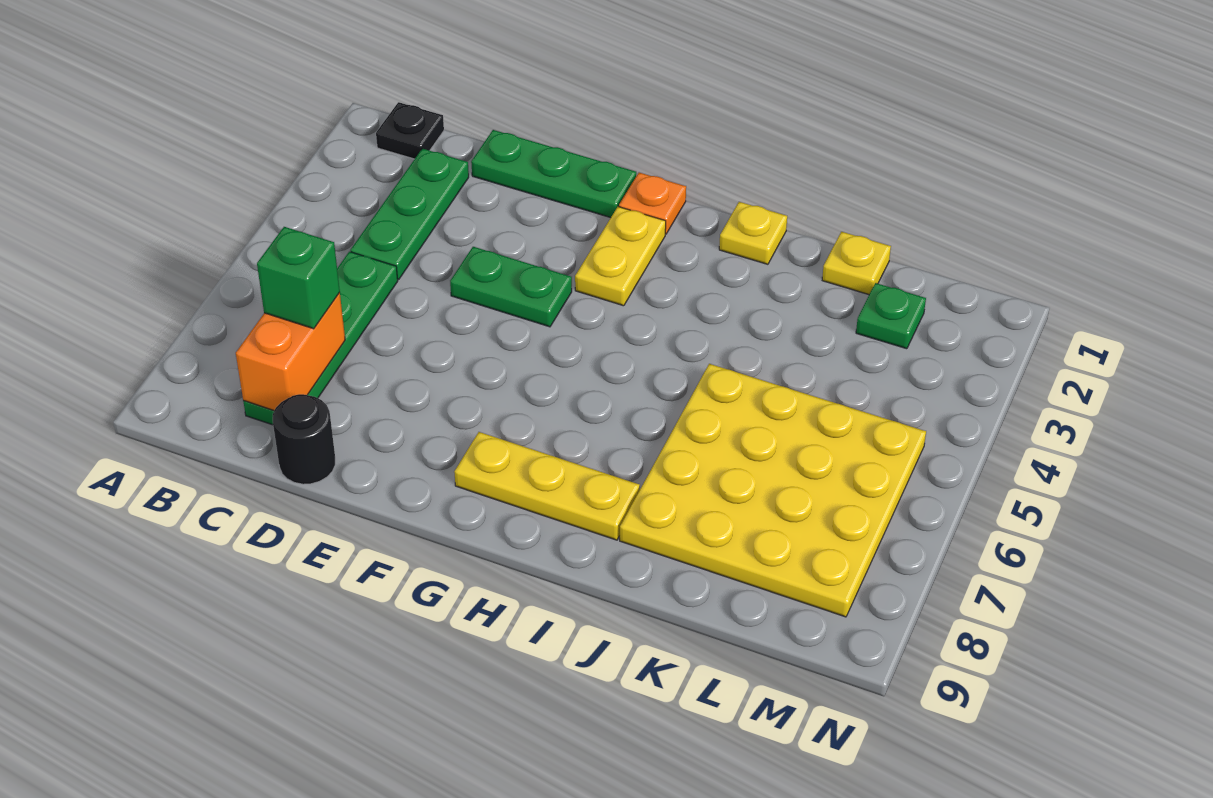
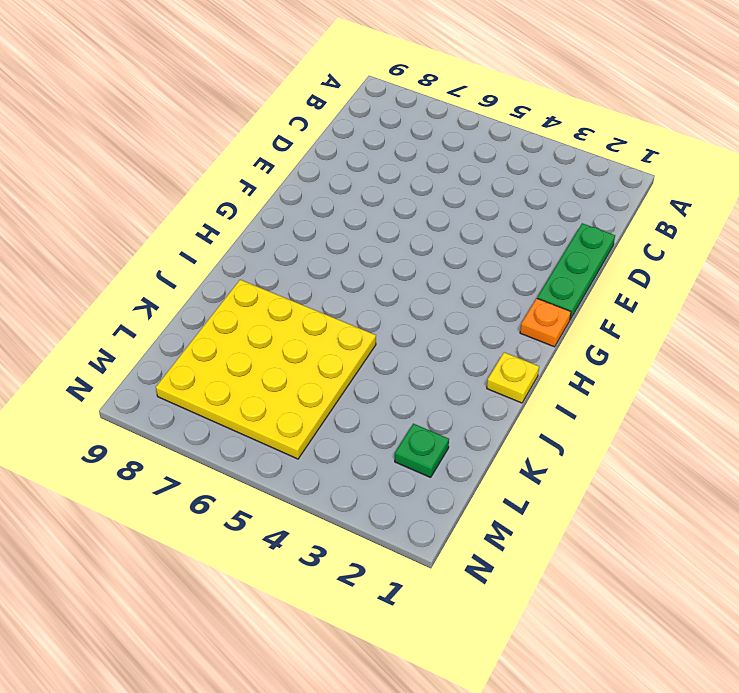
none -> black plate B1 level 1
none -> green plate C2:C4 level 1
none -> green plate C5:C8 level 1

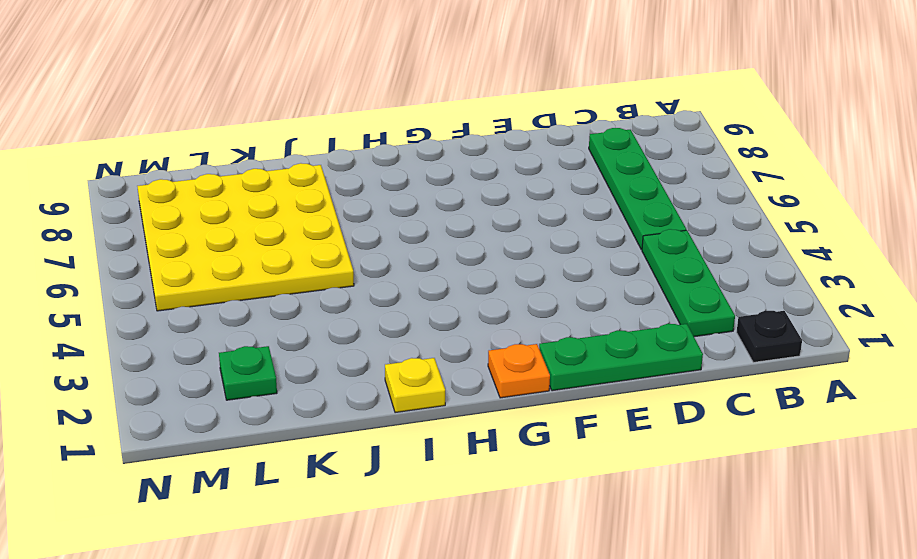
none -> black round brick D9 level 1
none -> green plate E4:F4 level 1
none -> yellow plate G2:G3 level 1

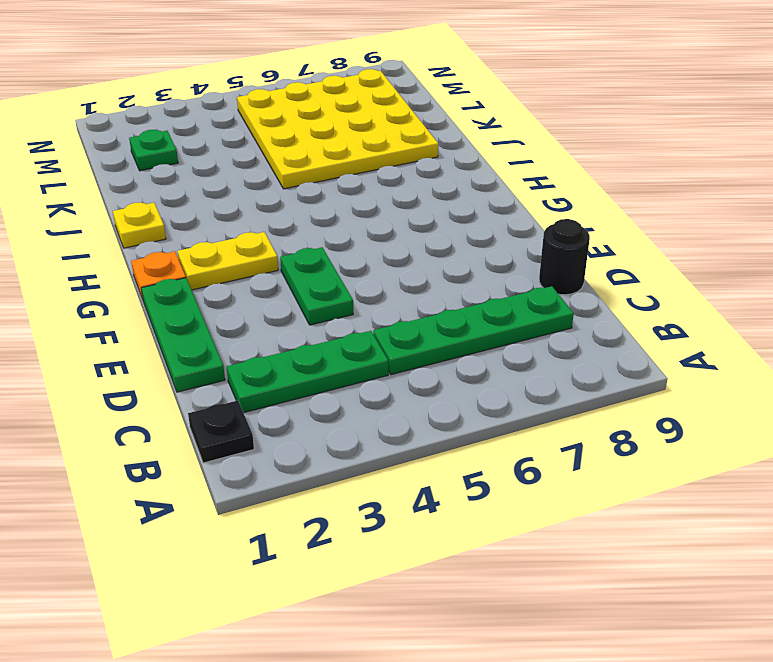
none -> yellow plate G8:I8 level 1
none -> yellow plate K1 level 1
none -> orange brick C7:C8 level 2

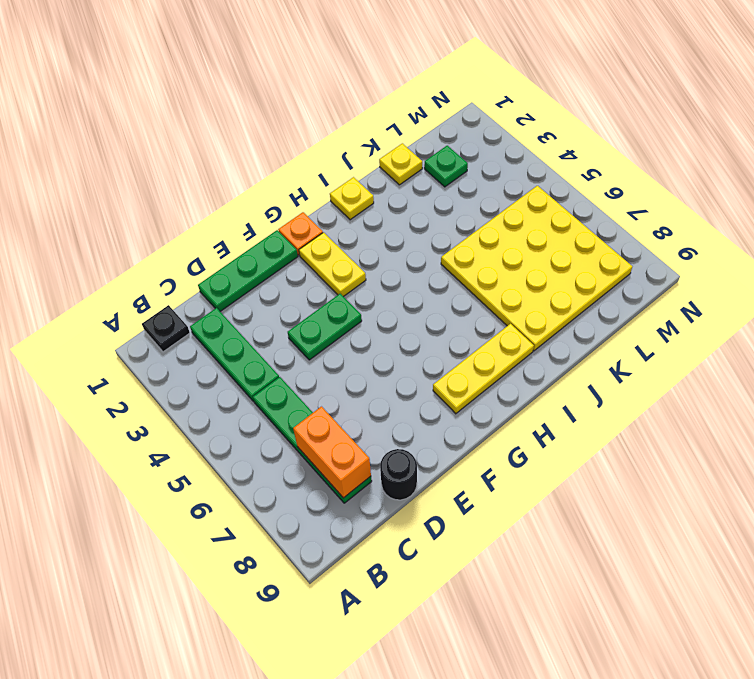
none -> green brick C7 level 3

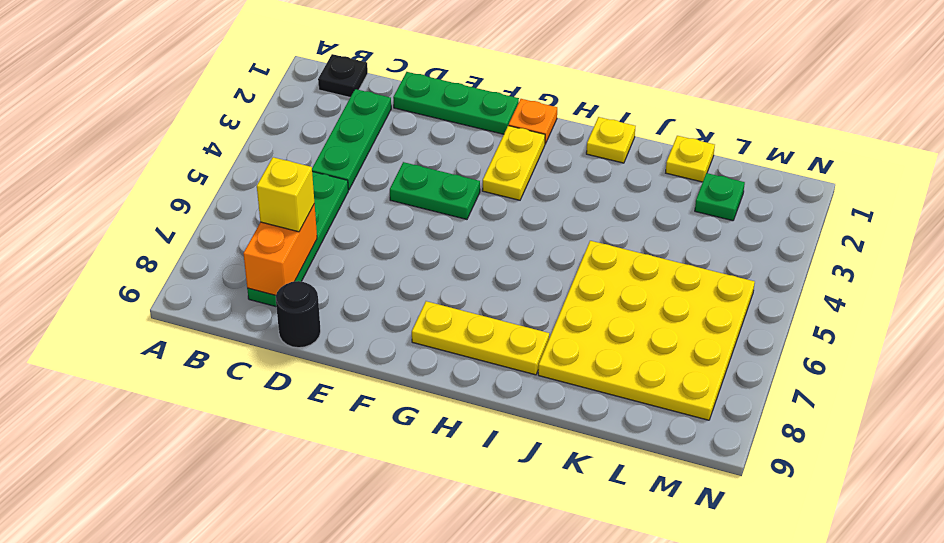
yellow brick C7 level 3 -> green brick C7 level 3

